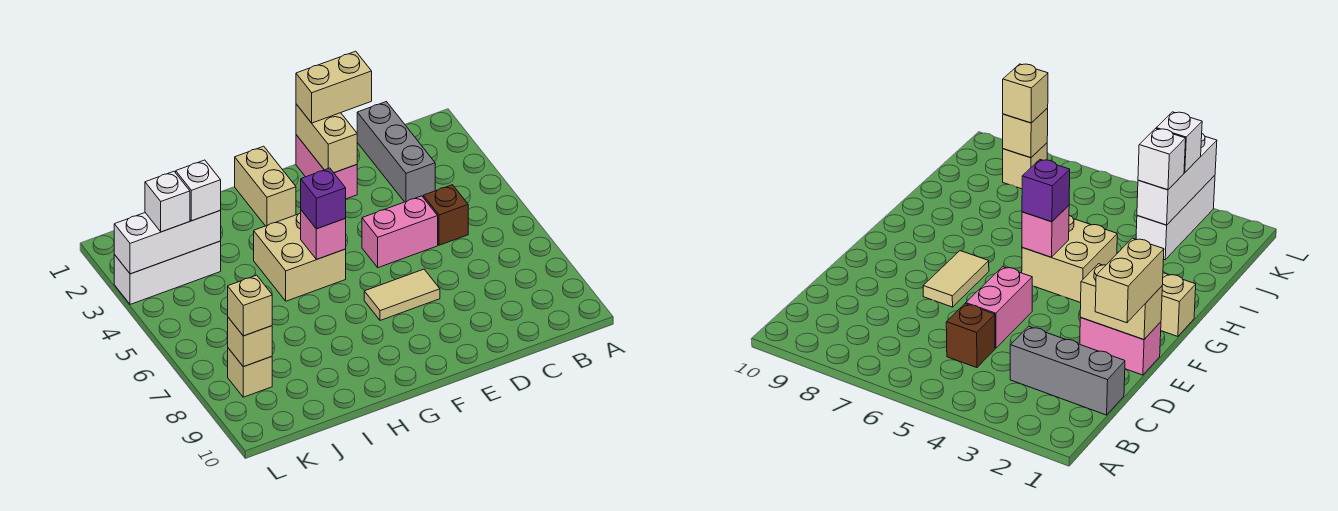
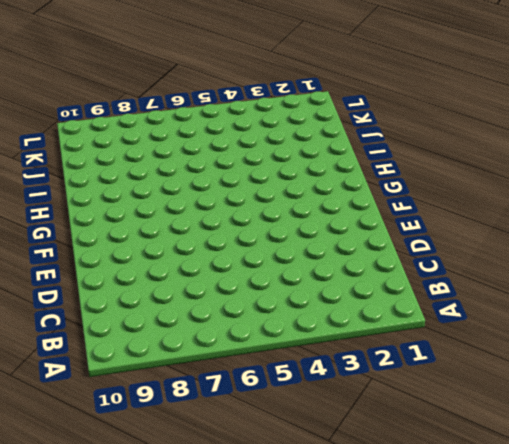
none -> grey brick C1:C3 level 1
none -> brown brick C5 level 1
none -> pink brick D5:E5 level 1

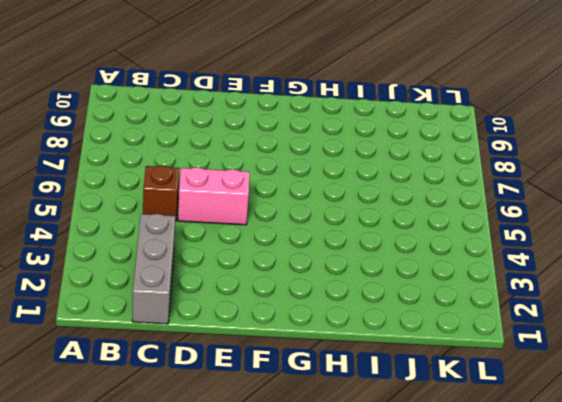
none -> pink brick E1:E2 level 1
none -> tan tile E7:F7 level 1
none -> tan brick G1:G2 level 1

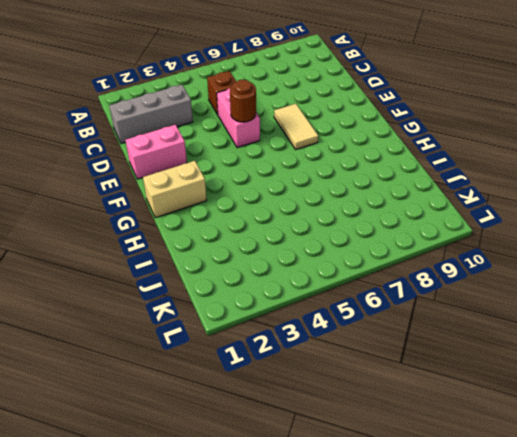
brown round brick E5 level 2 -> none
none -> tan brick G4:H5 level 1
none -> white brick J3:L3 level 1
none -> tan brick K8 level 1

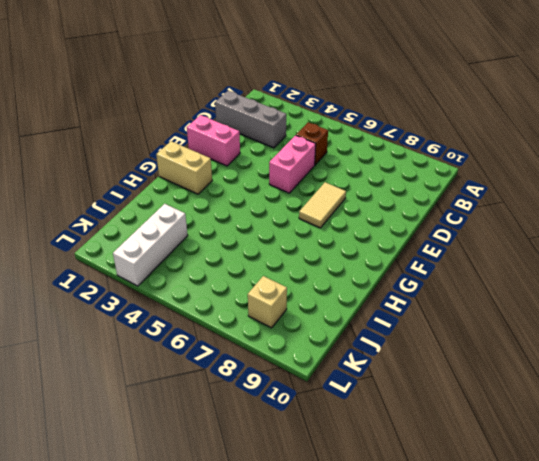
none -> tan brick G4:H5 level 1
none -> tan brick E1:E2 level 2
none -> pink brick G5 level 2

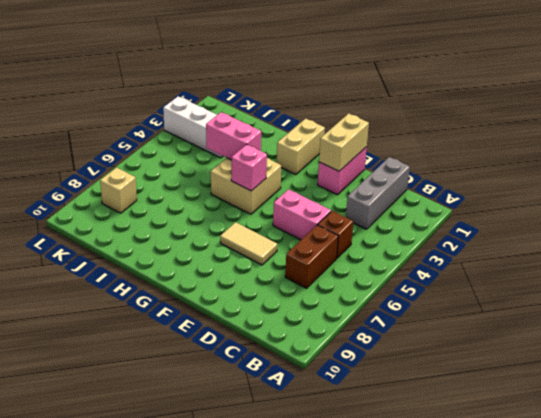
brown brick C6:C7 level 1 -> none
pink brick H4:I4 level 2 -> none
none -> white brick J3:L3 level 2
none -> tan brick K8 level 2
none -> tan brick D1:E1 level 3

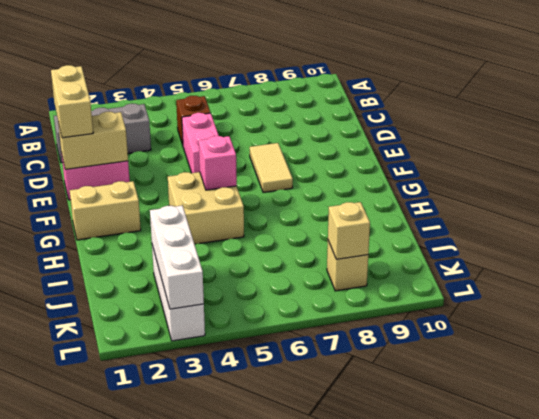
none -> purple brick G5 level 3
none -> white brick J3 level 3
none -> white brick K3 level 3

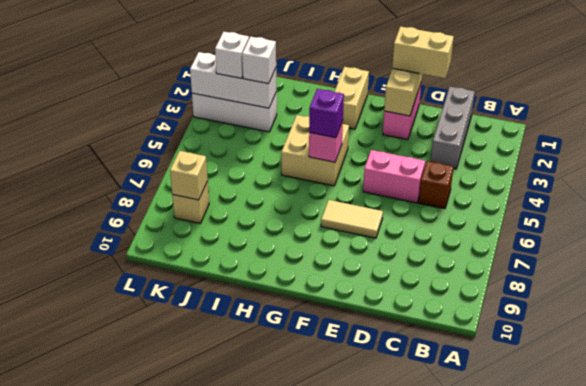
none -> tan brick K8 level 3

